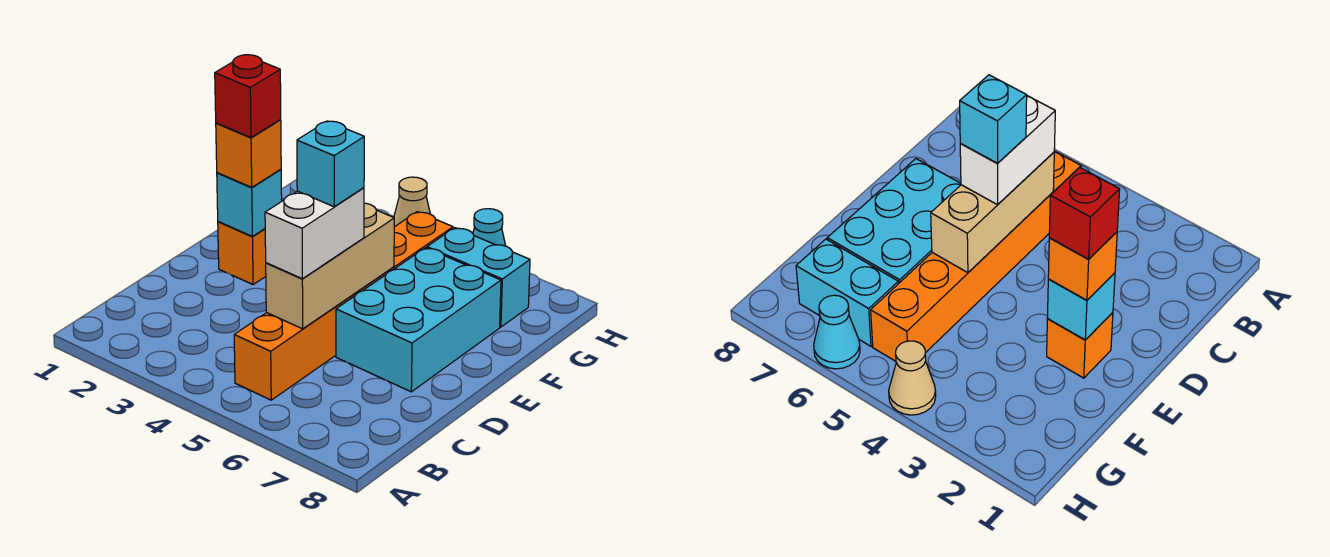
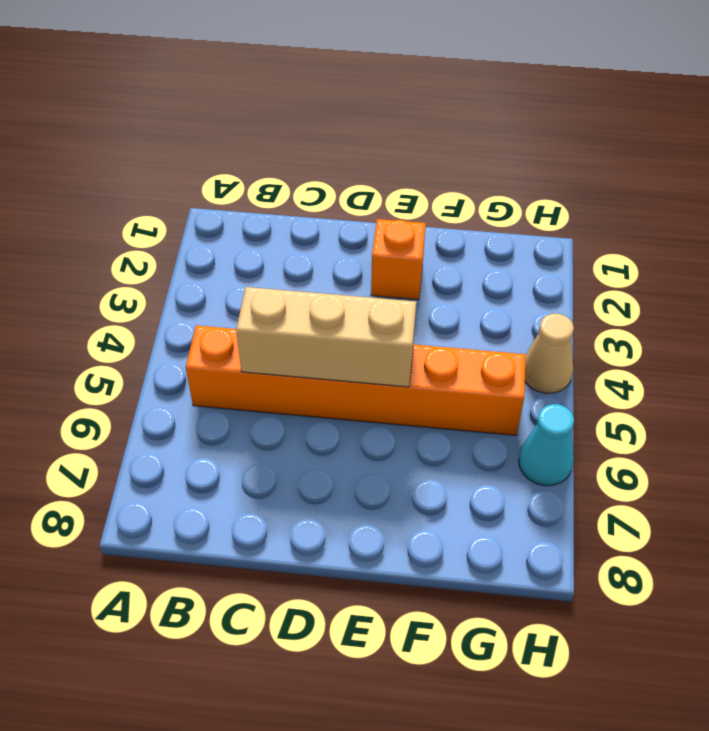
none -> cyan brick D6:F7 level 1
none -> cyan brick G6:G7 level 1
none -> cyan brick E2 level 2

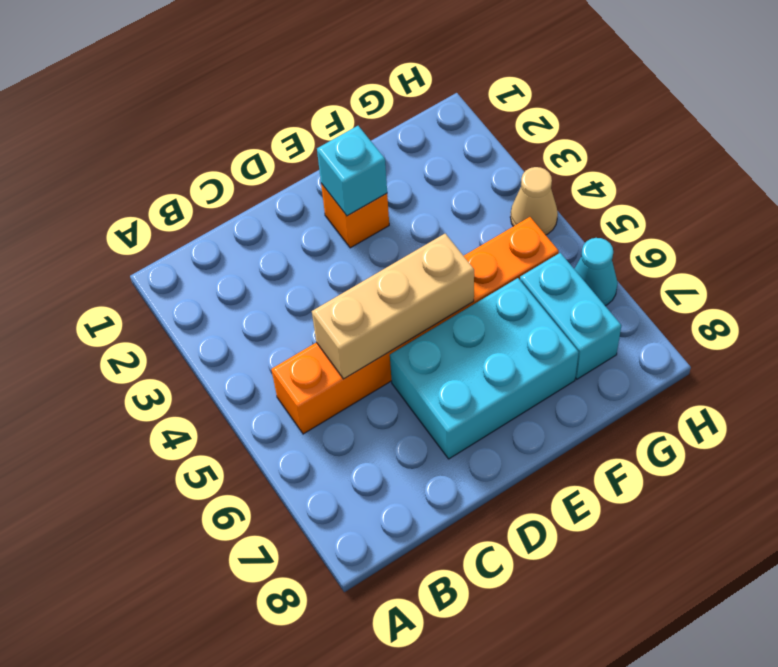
none -> white brick C5:D5 level 3
none -> orange brick E2 level 3
none -> cyan brick D5 level 4

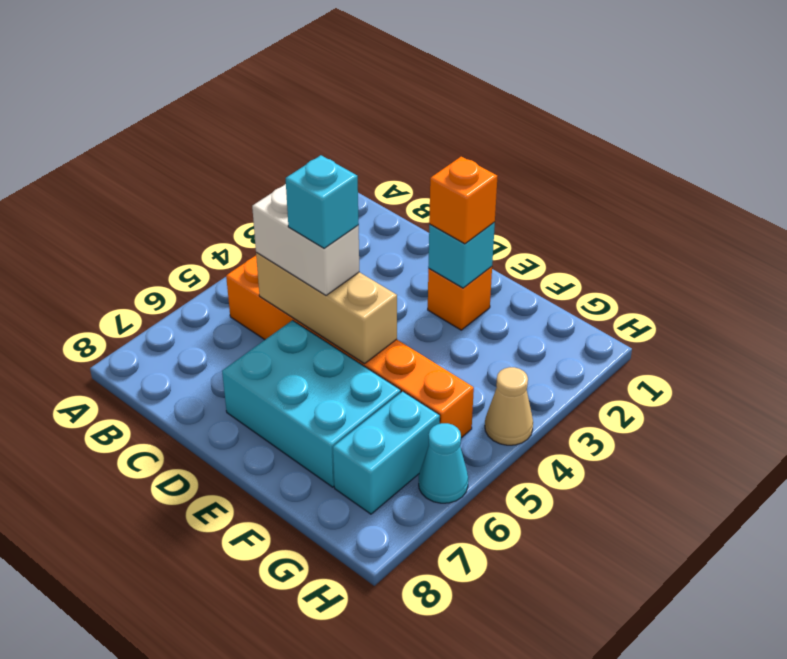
none -> red brick E2 level 4

